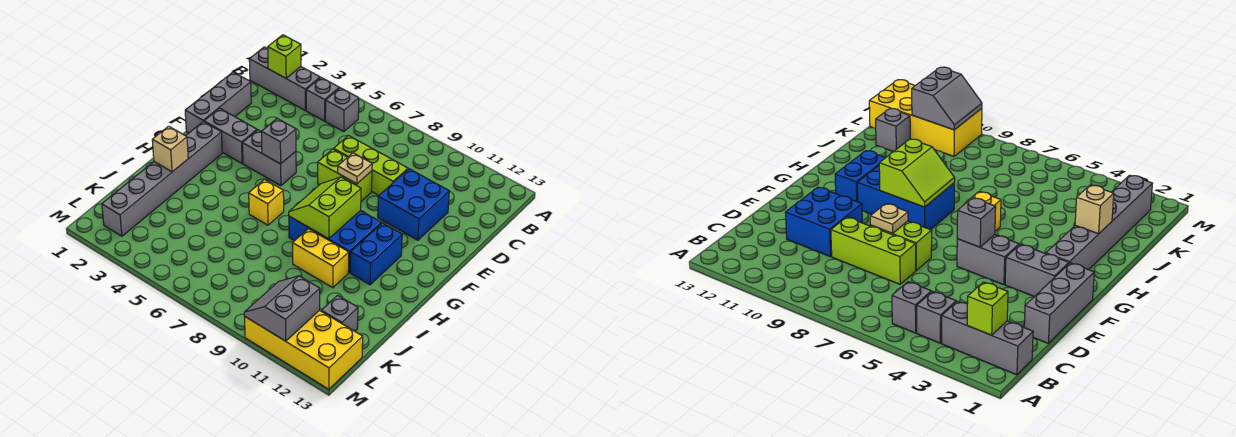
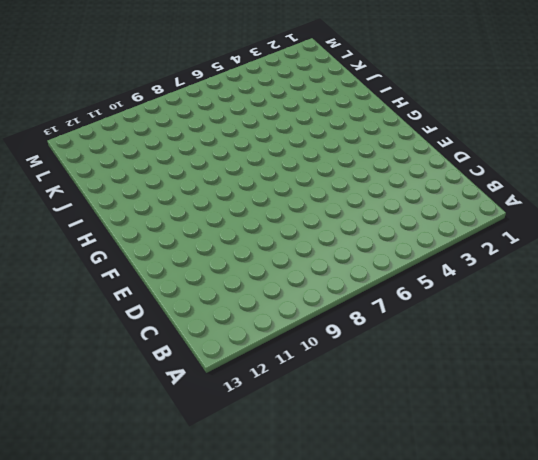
none -> grey brick B1:B3 level 1
none -> grey brick B4 level 1
none -> grey brick B5 level 1

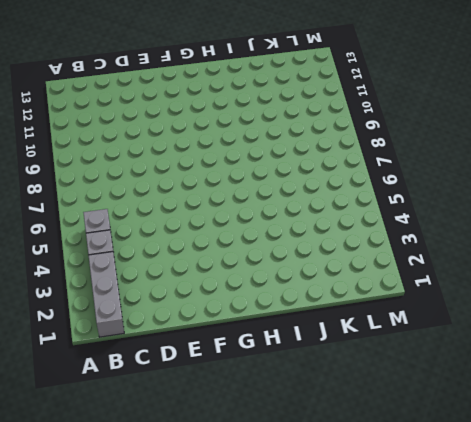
none -> grey brick D1:F1 level 1
none -> lime brick D7:D9 level 1
none -> blue brick D10:E11 level 1

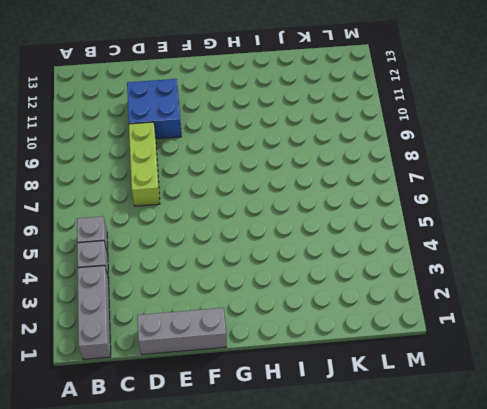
none -> lime brick E7:E8 level 1
none -> grey brick F2:F3 level 1
none -> grey brick F4:F5 level 1

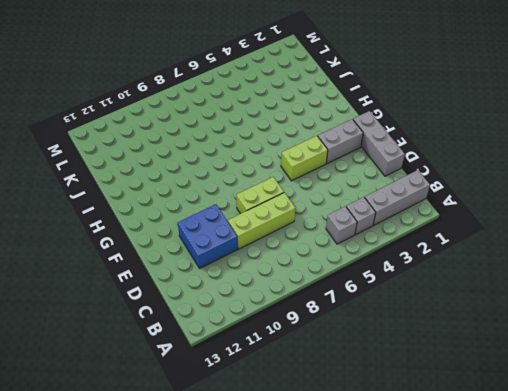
lime brick F4:F5 level 1 -> grey brick F4:F5 level 1
none -> grey brick G2:L2 level 1
none -> blue brick G8:H10 level 1
none -> blue brick G11:H11 level 1

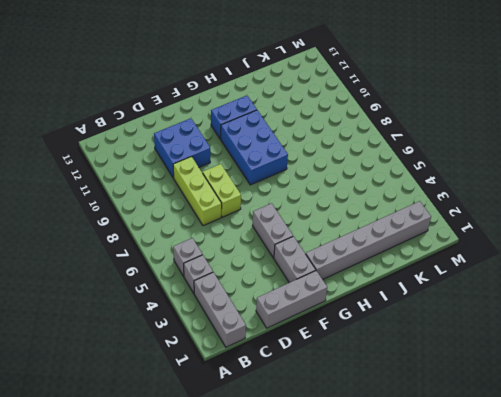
none -> yellow brick H6 level 1
none -> yellow brick I9:I10 level 1
none -> grey brick K12 level 1

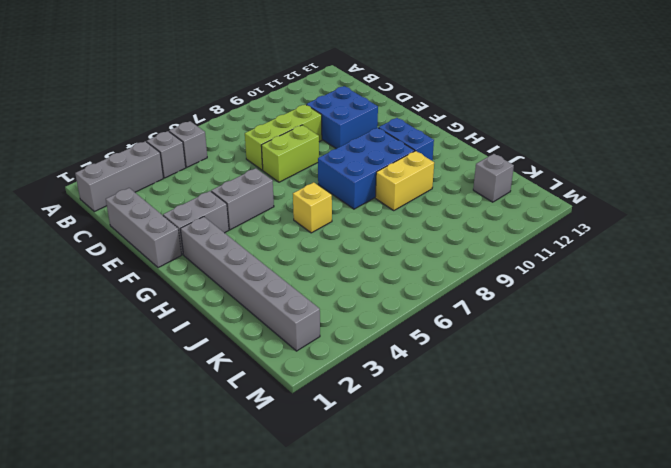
none -> yellow brick L10:M13 level 1
none -> lime brick B2 level 2
none -> tan plate E8 level 2

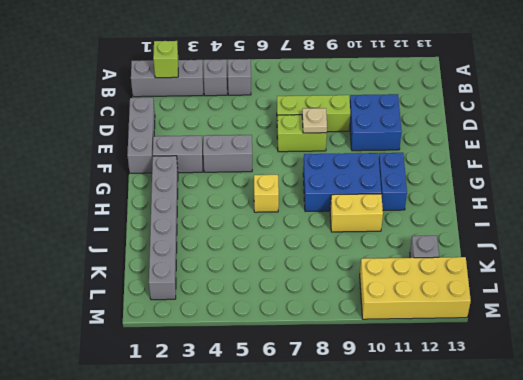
none -> grey brick F5 level 2
none -> lime slope G8:H9 level 2 top 9
none -> tan brick I2 level 2

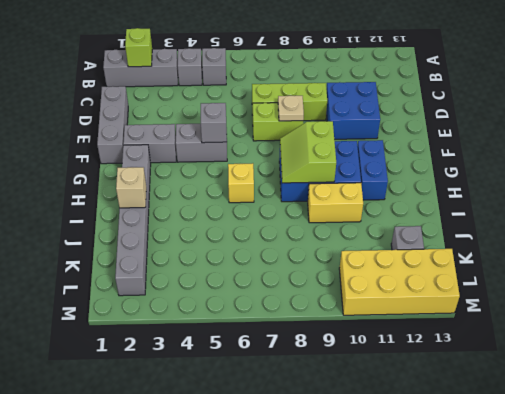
none -> grey slope L10:M11 level 2 top 11

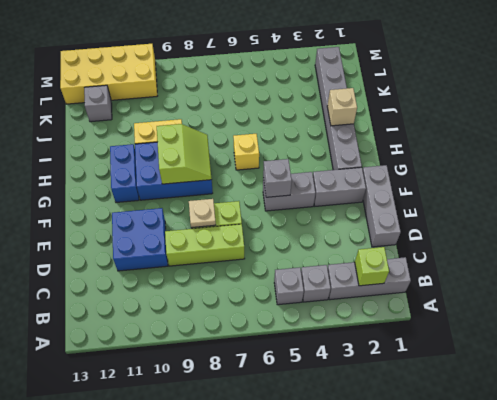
none -> grey slope L10:M11 level 2 top 11

